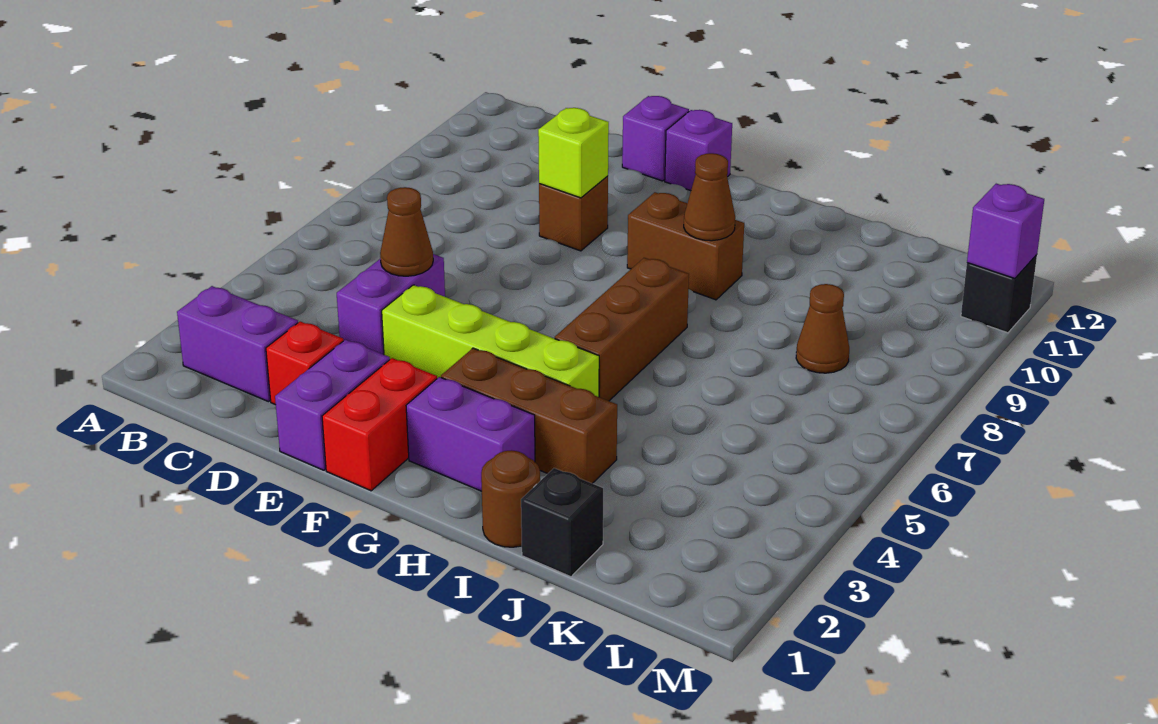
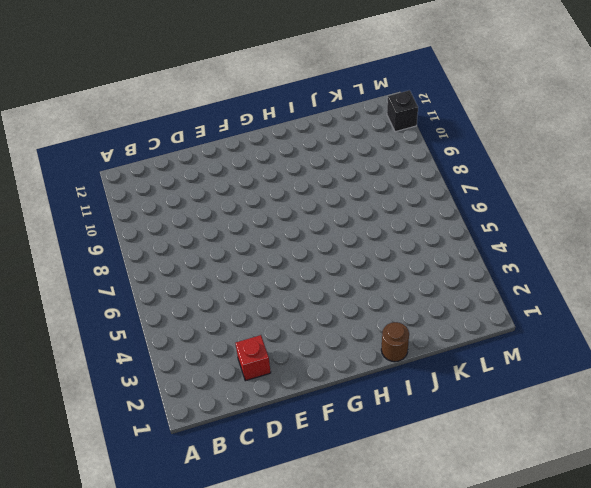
none -> purple brick B2:C2 level 1
none -> purple brick D4:D5 level 1
none -> purple brick E1:E2 level 1

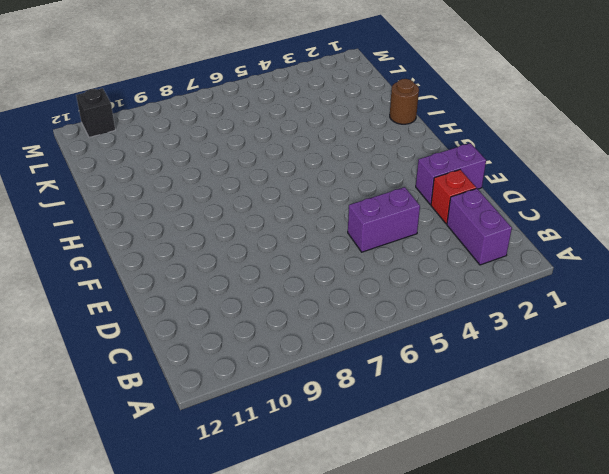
none -> lime brick E4:H4 level 1
none -> brown brick E9 level 1
none -> purple brick E12 level 1

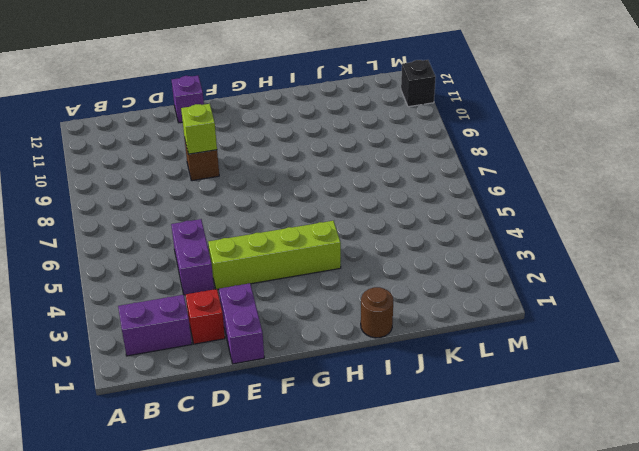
none -> red brick F1:F2 level 1
none -> purple brick F12 level 1
none -> purple brick G2:H2 level 1

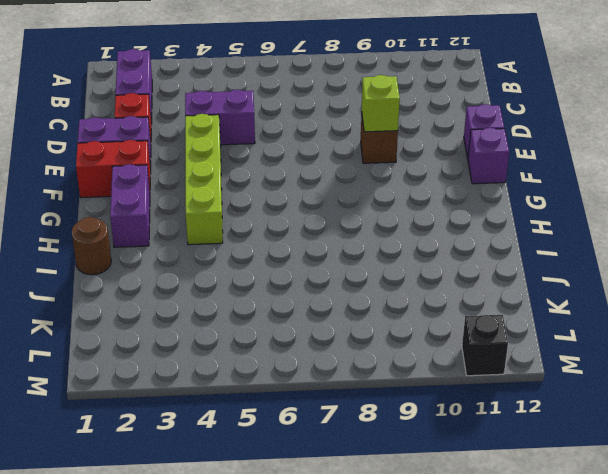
none -> brown brick G3:I3 level 1
none -> brown brick G9:H9 level 1
none -> brown brick H5:H7 level 1

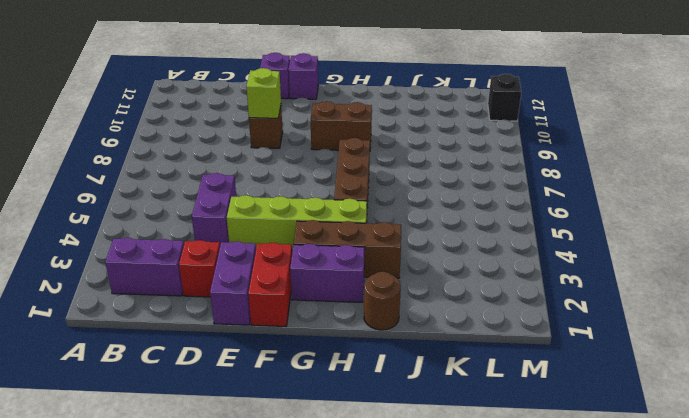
none -> black brick J1 level 1
none -> brown cone K8 level 1
none -> brown cone D5 level 2

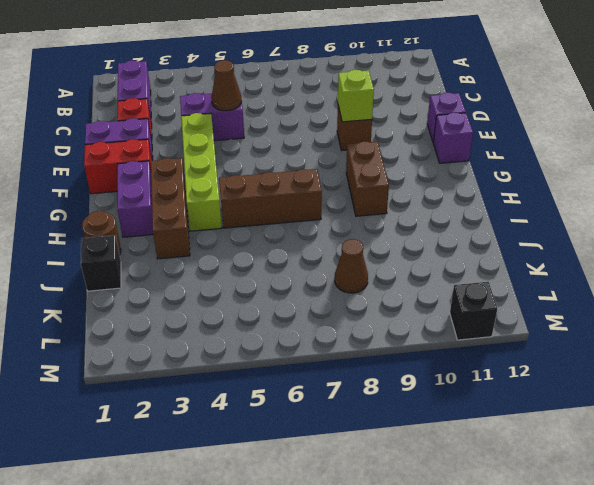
none -> brown cone H9 level 2
none -> purple brick M11 level 2

